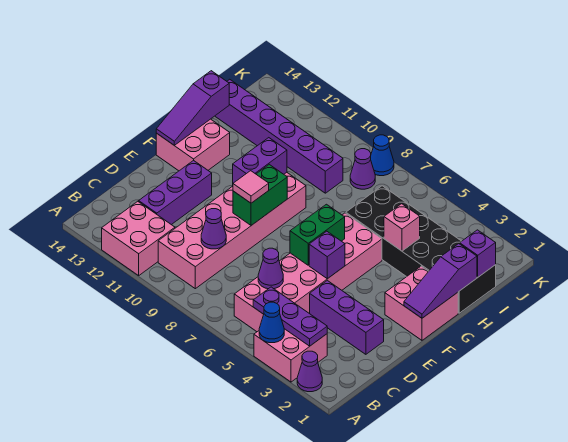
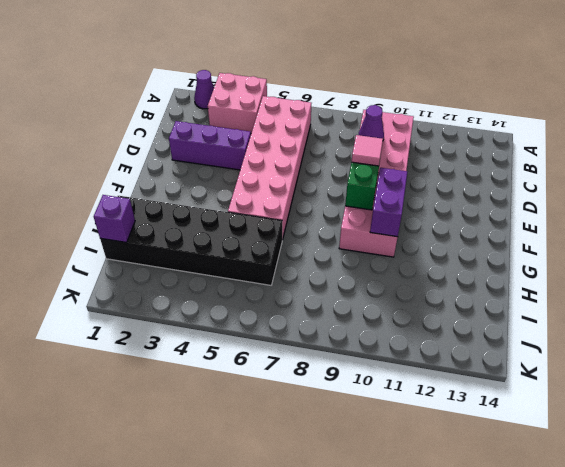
none -> pink brick A11:B12 level 1
none -> purple brick C12:E12 level 1
none -> pink brick F1:G2 level 1

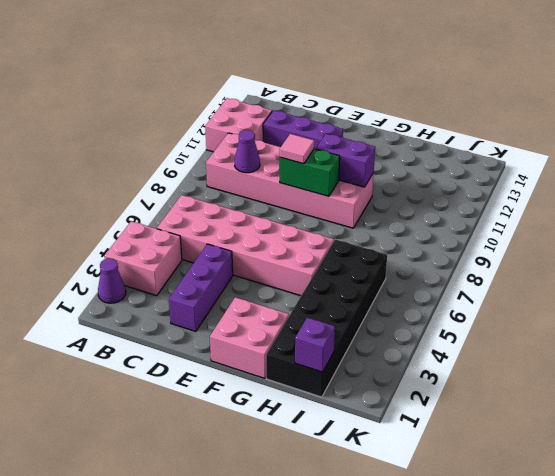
none -> pink brick F13:G14 level 1
none -> purple brick I9:I14 level 1
none -> purple cone J8 level 1

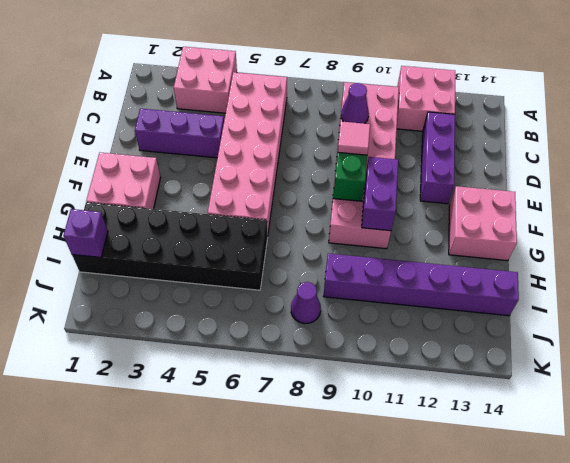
none -> purple cone A2 level 1
none -> blue cone K8 level 1
none -> blue cone A4 level 2

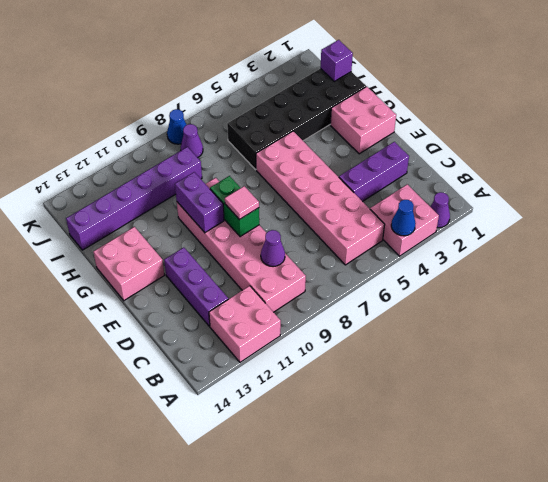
none -> purple plate B3:B5 level 2
none -> purple cone C6 level 2
none -> purple brick E5 level 2

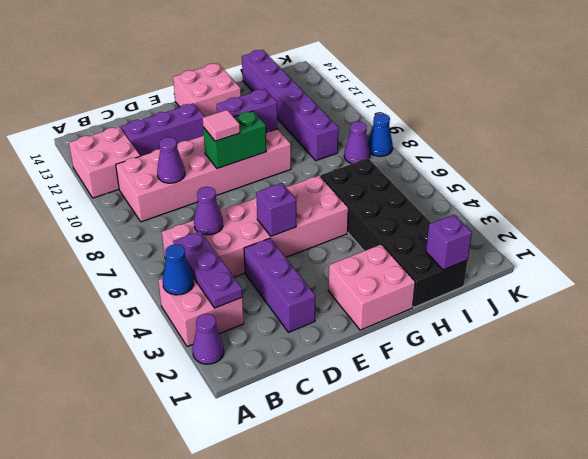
none -> green brick E6:F6 level 2
none -> purple slope F1:H1 level 2 top H
none -> purple slope F14:H14 level 2 top H

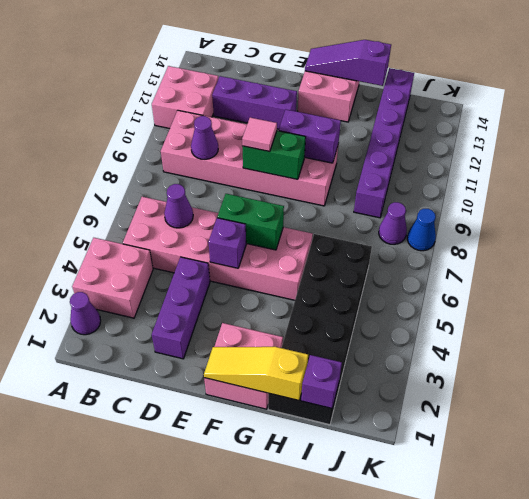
yellow slope F1:H1 level 2 top H -> purple slope F1:H1 level 2 top H
none -> blue cone A4 level 2
none -> purple plate B3:B5 level 2
none -> pink brick H4 level 2

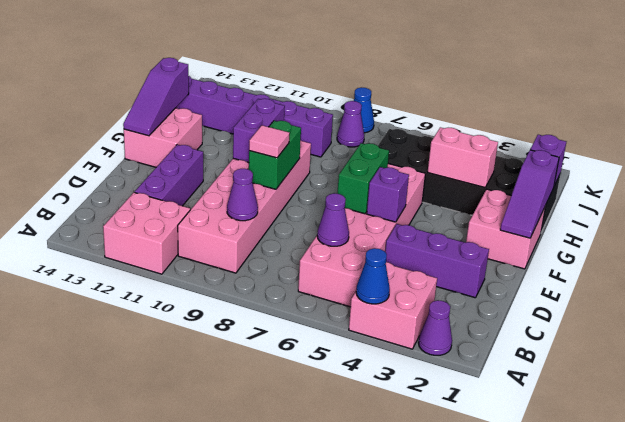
pink brick H3:H4 level 2 -> pink brick H4 level 2
none -> purple plate B3:B5 level 2

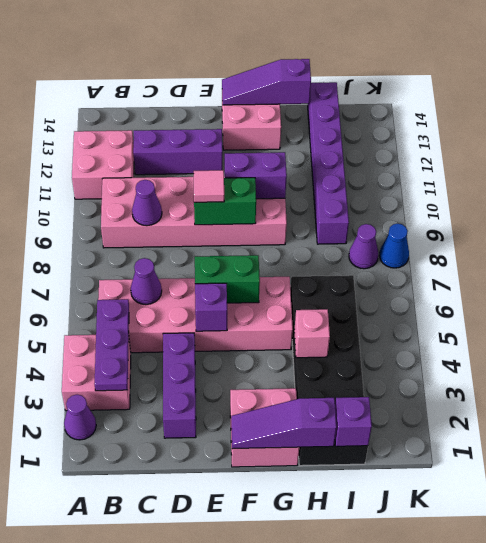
none -> blue cone A4 level 2

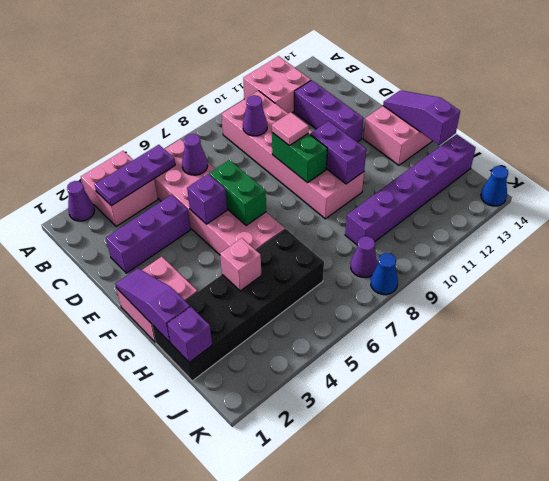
blue cone K14 level 1 -> blue cone A4 level 2

